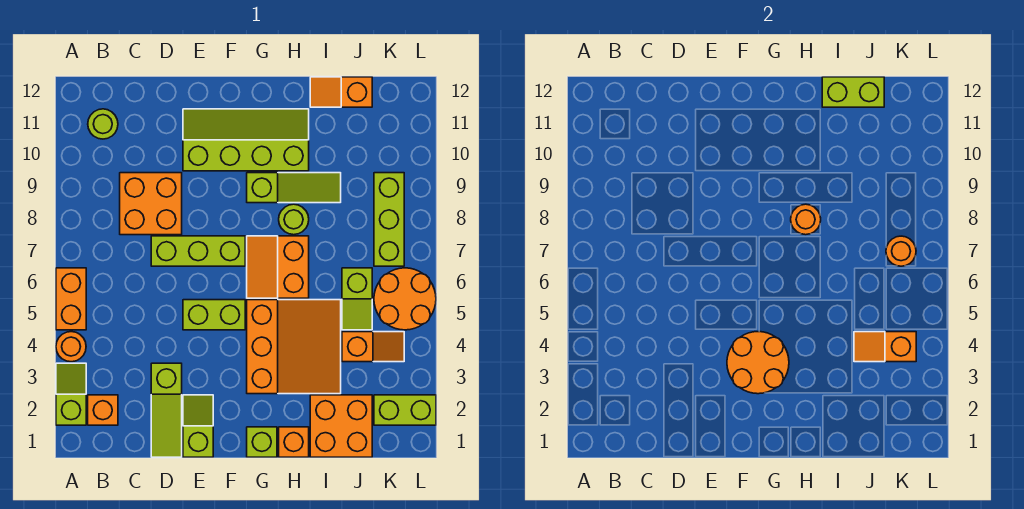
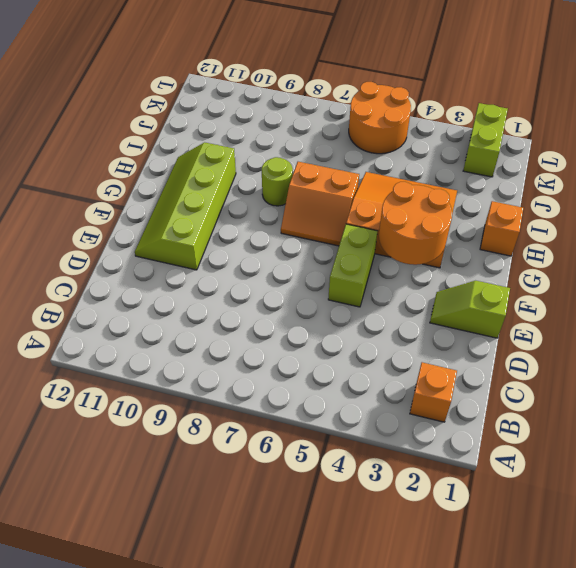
none -> lime slope A2:A3 level 1 top 2
none -> orange round brick A4 level 1
none -> orange brick A5:A6 level 1

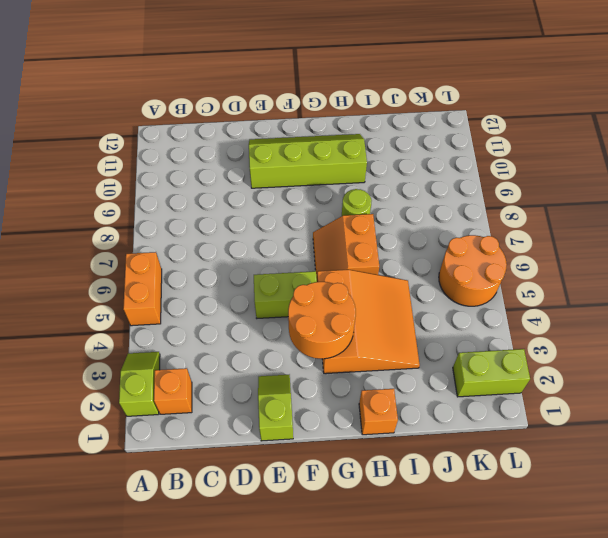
none -> orange round brick A4 level 1
none -> lime round brick B11 level 1
none -> orange brick C8:D9 level 1

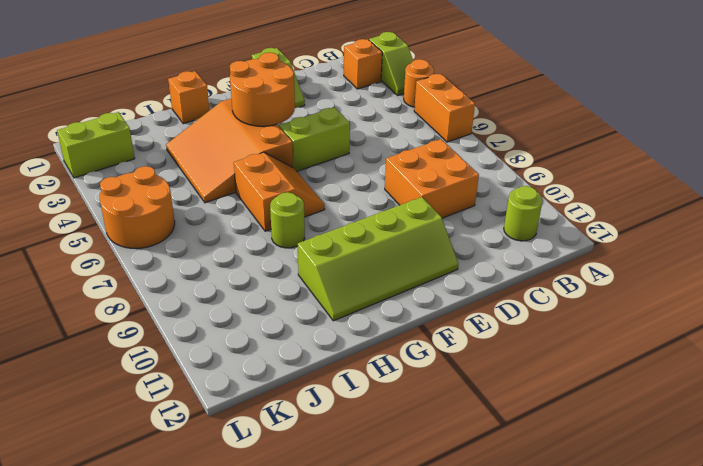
none -> lime slope D1:D3 level 1 top 3
none -> lime brick D7:F7 level 1
none -> lime brick G1 level 1

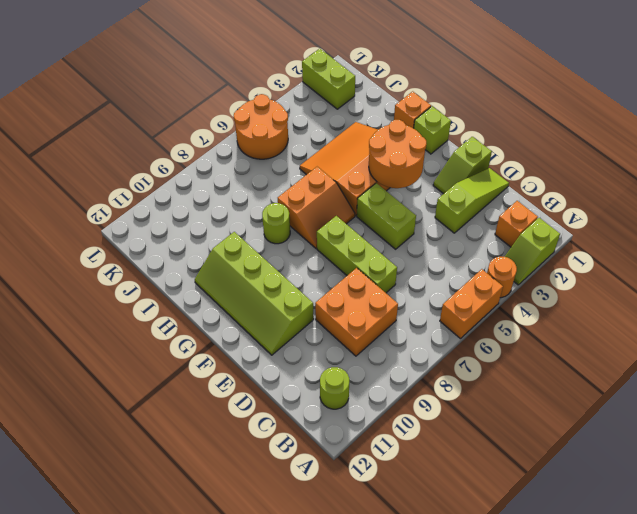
none -> lime slope G9:I9 level 1 top G
none -> orange brick I1:J2 level 1
none -> orange slope I12:J12 level 1 top J

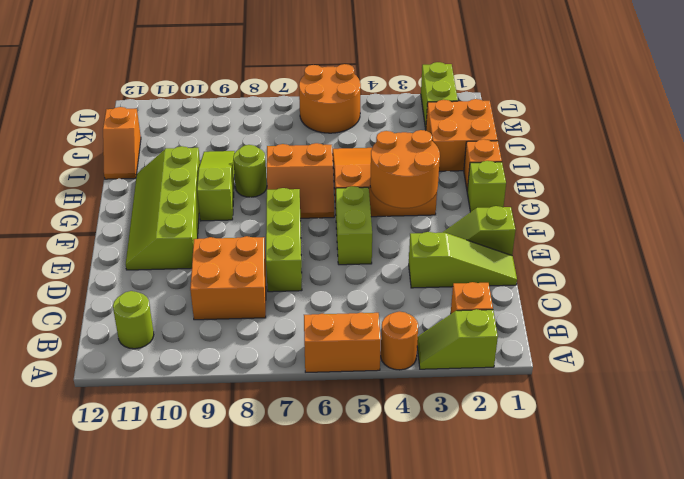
none -> orange slope J4:K4 level 1 top J
none -> lime slope J5:J6 level 1 top 6
none -> lime brick K7:K9 level 1

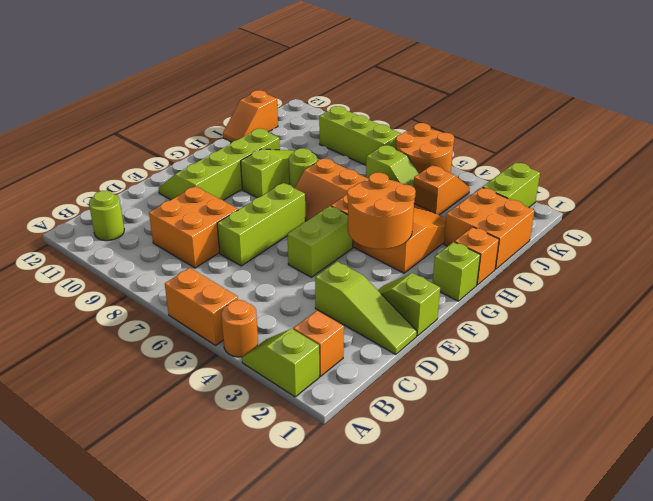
none -> orange round brick H8 level 2
none -> lime brick I12:J12 level 2
none -> orange slope J4:K4 level 2 top K

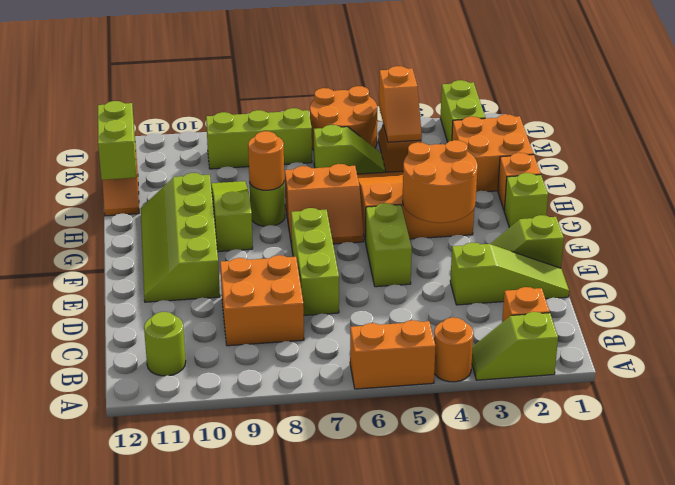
none -> orange round brick K7 level 2

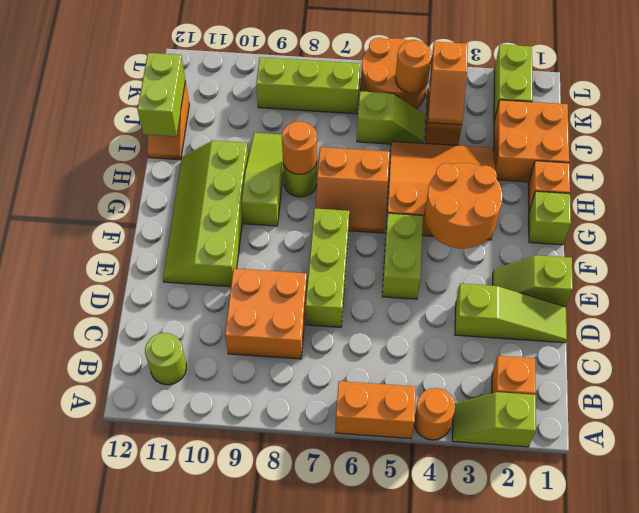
orange round brick K5 level 2 -> orange round brick K7 level 2

